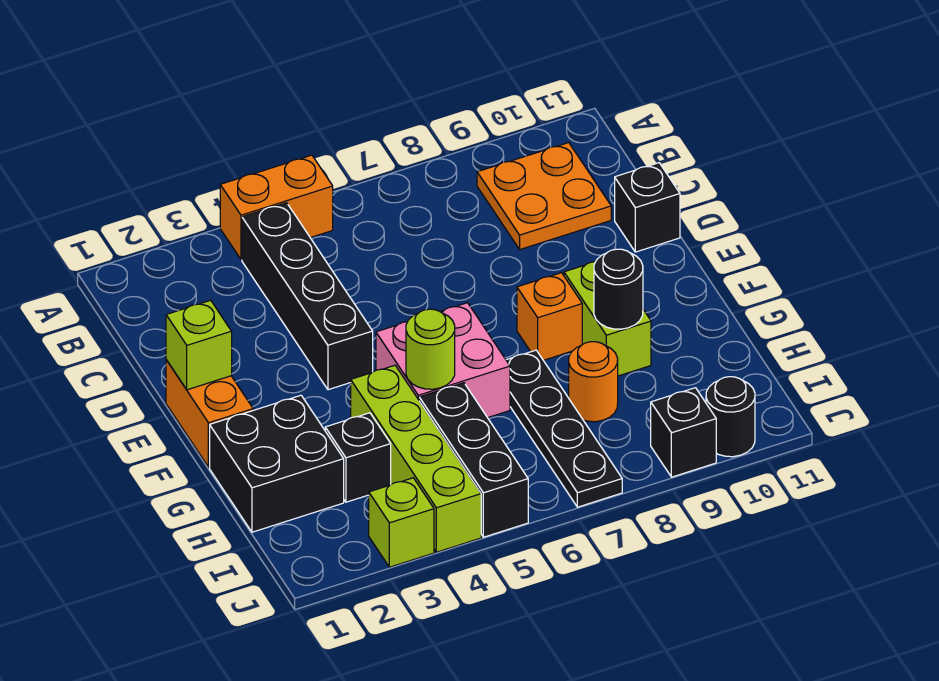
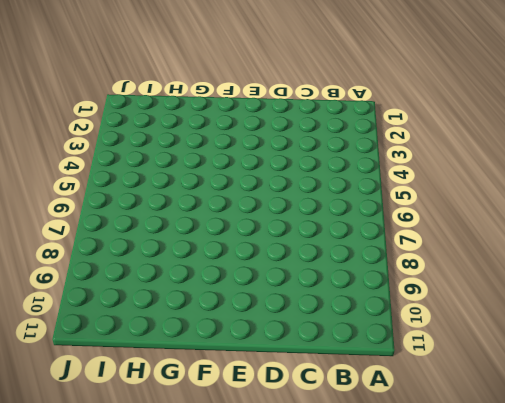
none -> orange brick A4:A5 level 1
none -> black brick B4:E4 level 1
none -> orange plate B9:C10 level 1

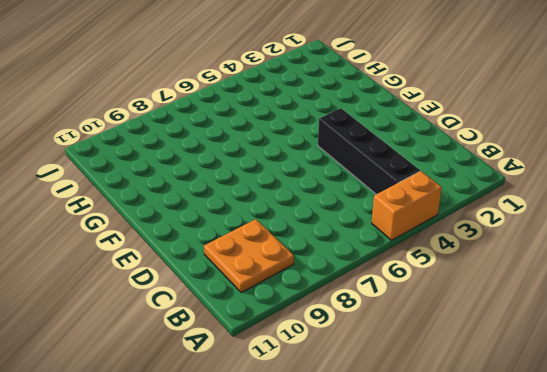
none -> black brick D11 level 1
none -> orange brick E1:F1 level 1
none -> pink brick F5:G6 level 1

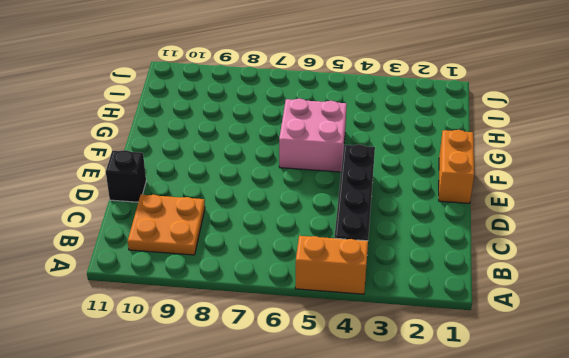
none -> orange brick F8 level 1
none -> lime brick F9:G9 level 1
none -> black brick G1:H2 level 1

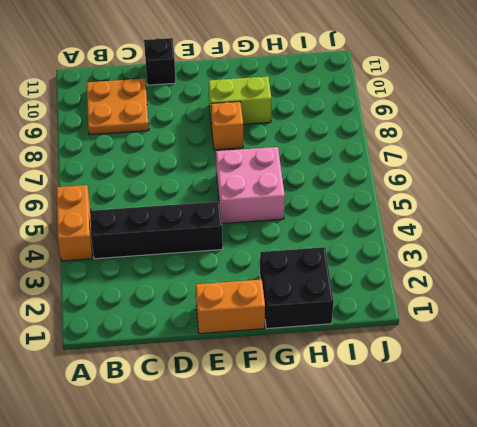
none -> lime brick G4:J4 level 1
none -> black plate G7:J7 level 1
none -> black brick H3 level 1

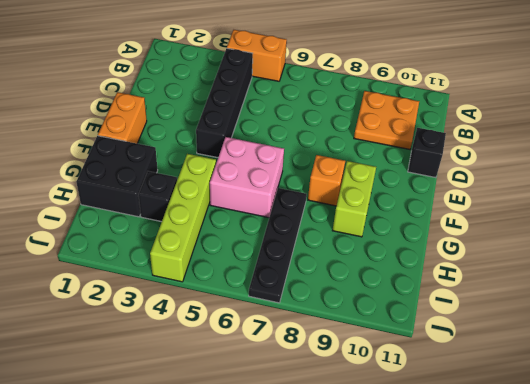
none -> black brick H5:J5 level 1
none -> orange round brick H8 level 1
none -> lime brick J3 level 1

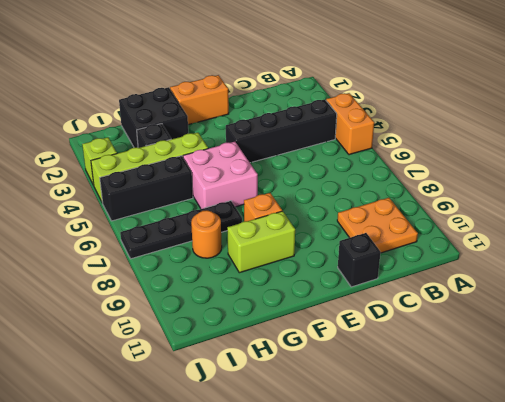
none -> black brick J9 level 1
none -> black round brick J10 level 1
none -> lime brick E1 level 2

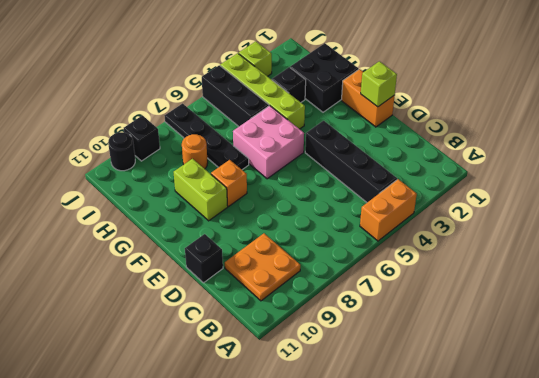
none -> lime round brick G5 level 2
none -> black round brick G9 level 2

